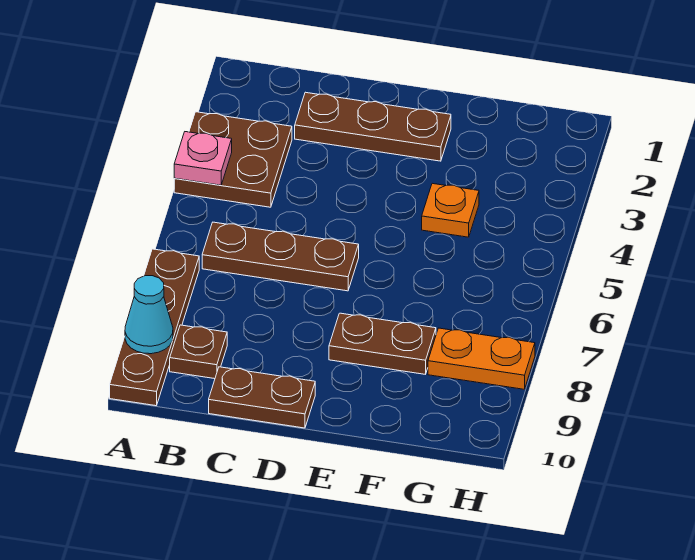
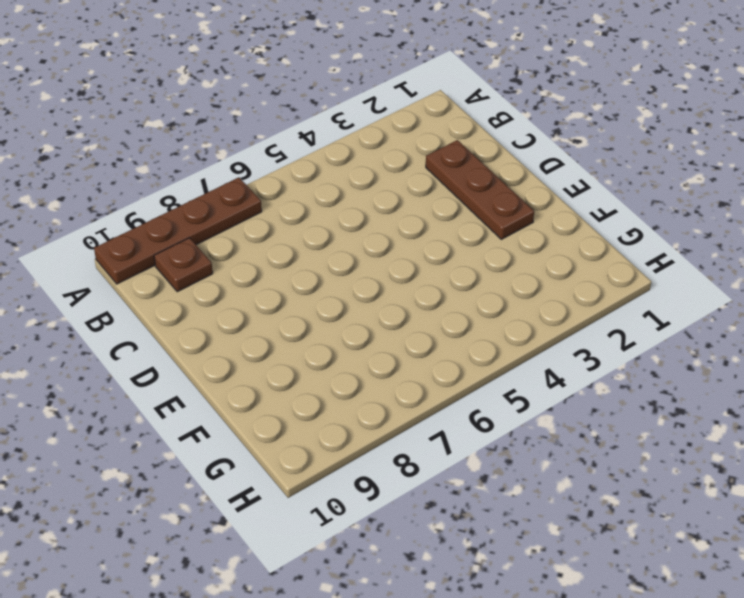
none -> brown plate A3:B4 level 1
none -> brown plate B6:D6 level 1

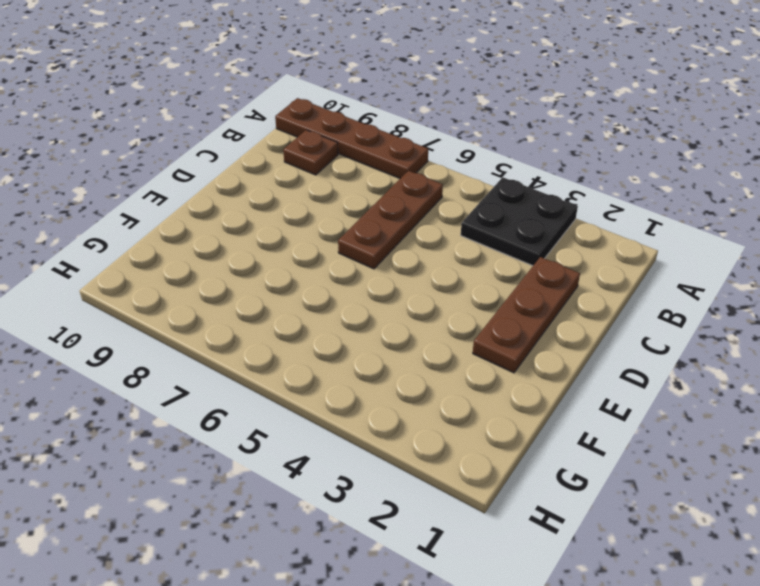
black plate A3:B4 level 1 -> brown plate A3:B4 level 1
none -> brown plate C10:D10 level 1
none -> brown plate E8:F8 level 1

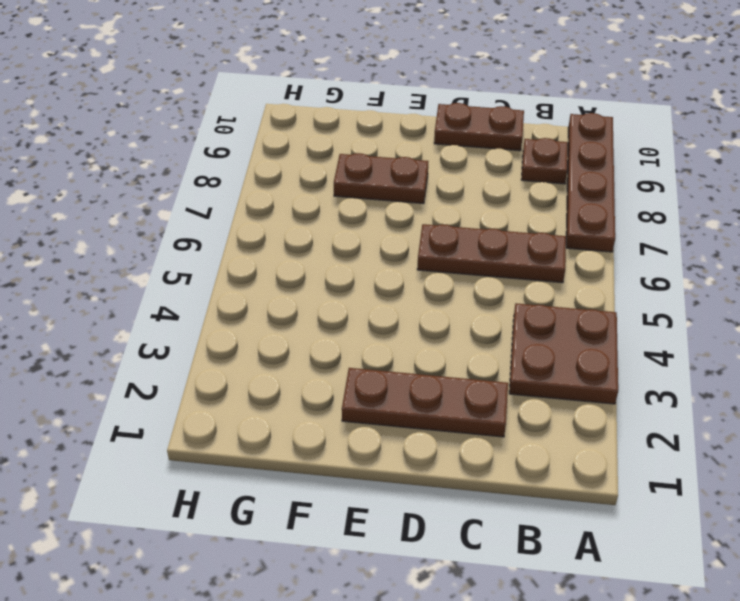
none -> orange plate F4 level 1
none -> orange plate G8:H8 level 1

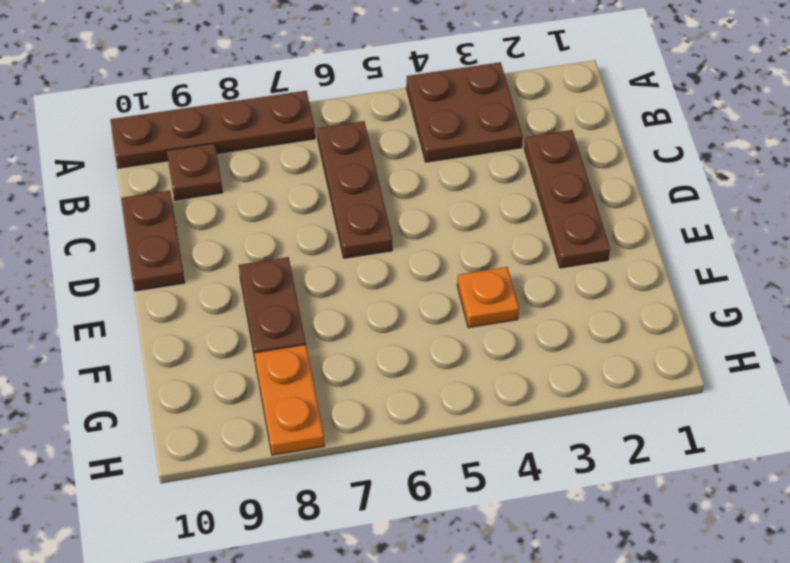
none -> pink plate A4 level 2
none -> cyan cone A9 level 2

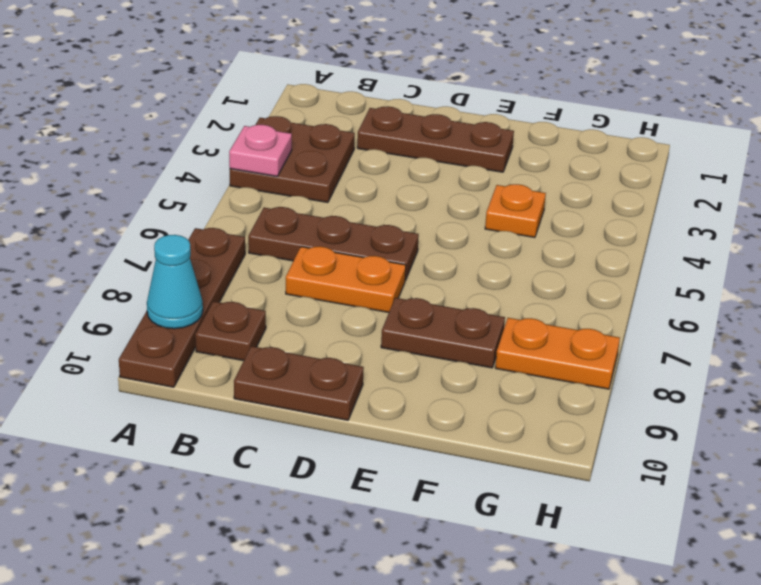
orange plate C7:D7 level 1 -> none

